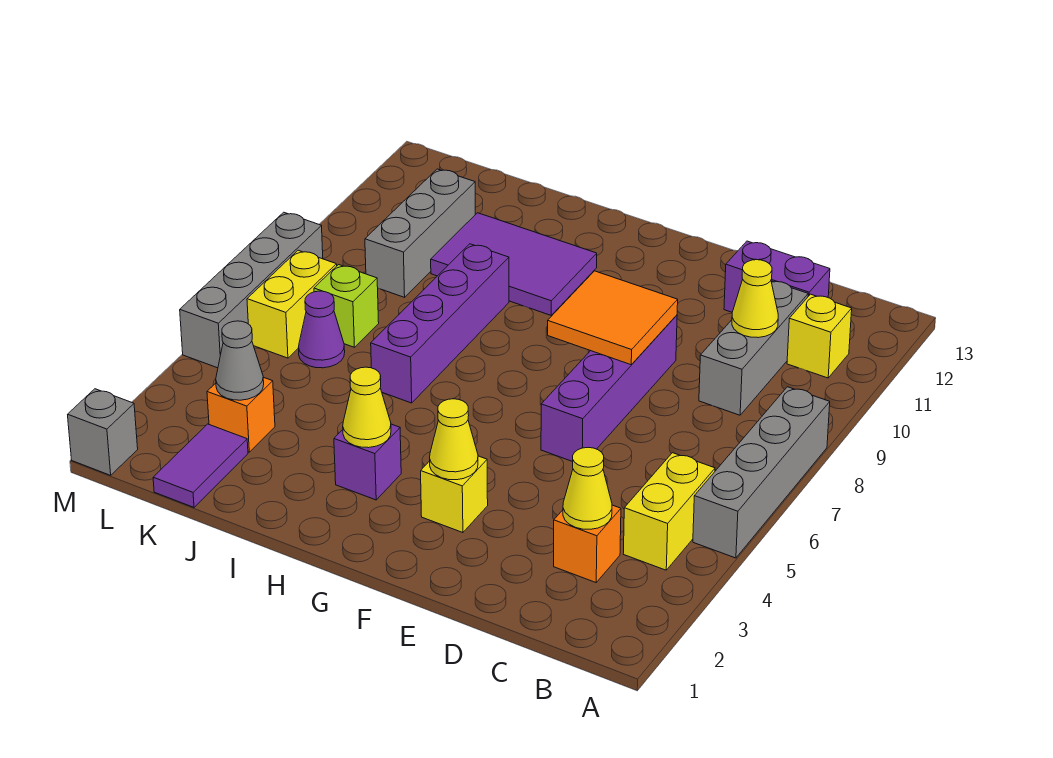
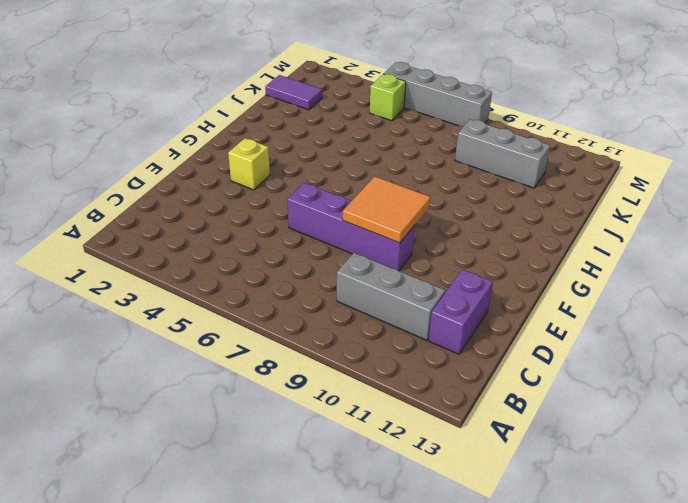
lime brick L5 level 1 -> lime brick K7 level 1
none -> grey brick A5:A8 level 1
none -> yellow brick B4:B5 level 1
none -> yellow brick B11 level 1

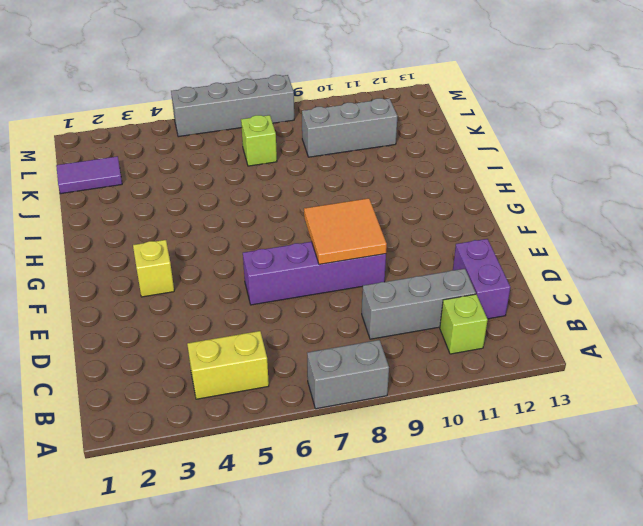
grey brick A7:A8 level 1 -> grey brick A5:A8 level 1
lime brick B11 level 1 -> yellow brick B11 level 1
none -> orange brick C3 level 1
none -> purple brick H3 level 1
none -> purple tile H10:J11 level 1

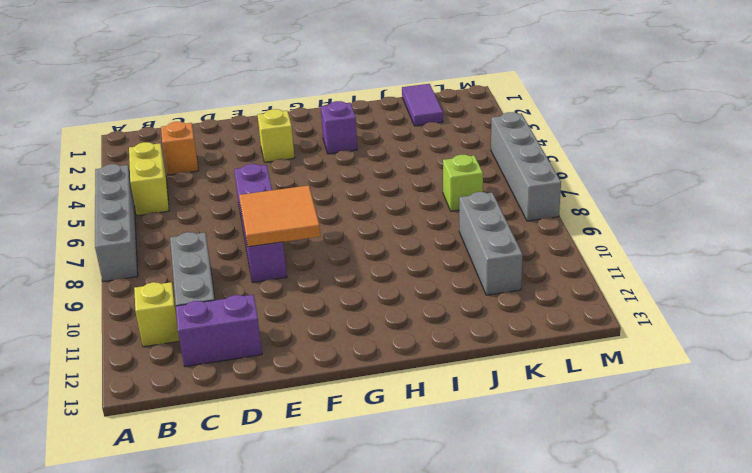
none -> purple tile H10:J11 level 1
none -> purple brick I6:I9 level 1
none -> orange brick K3 level 1

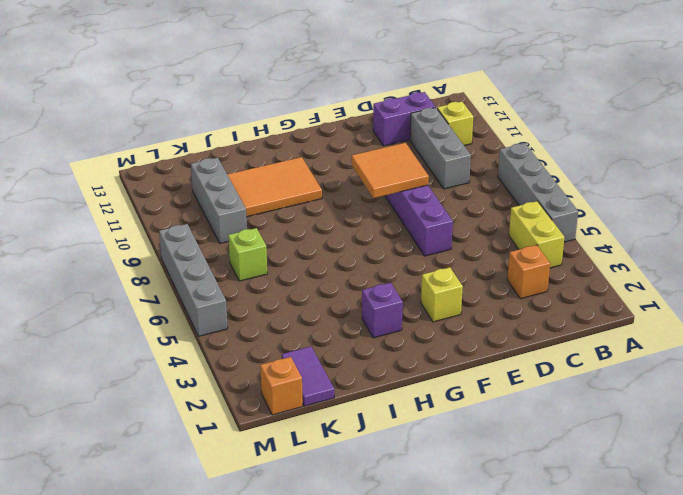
orange tile H10:J11 level 1 -> purple tile H10:J11 level 1
orange brick L1 level 1 -> orange brick K3 level 1
none -> purple brick I6:I9 level 1
none -> purple cone K6 level 1
none -> yellow brick L6:L7 level 1

